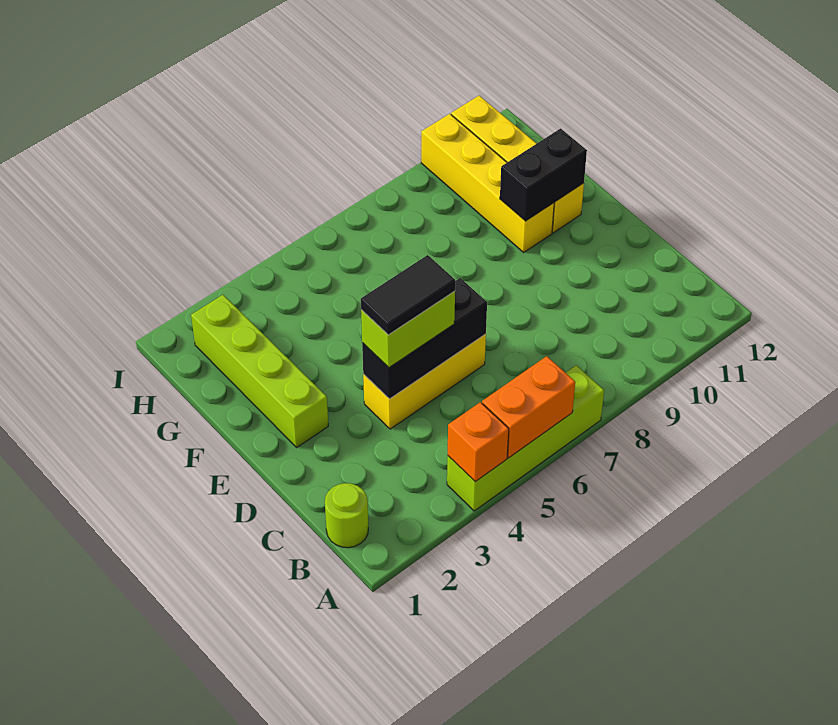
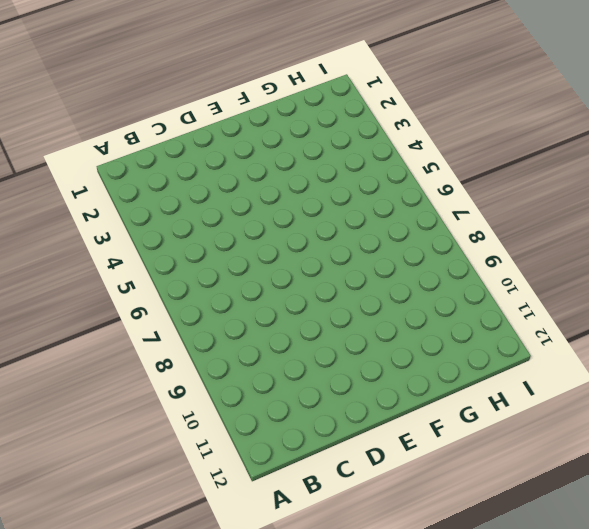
none -> lime brick A4:A7 level 1
none -> lime round brick B1 level 1
none -> yellow brick D4:D6 level 1

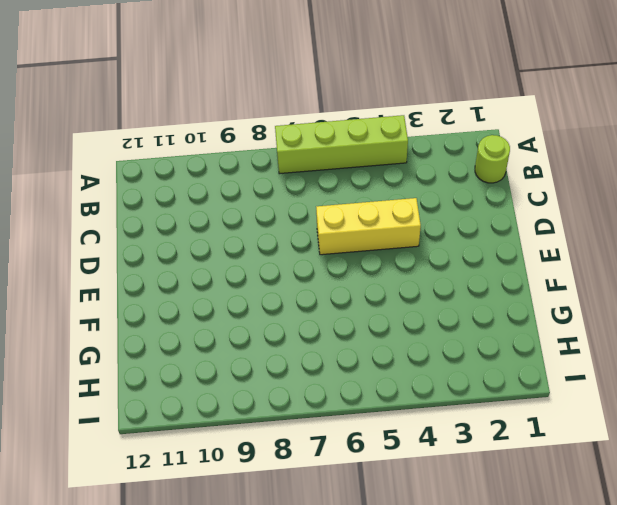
none -> lime brick E2:H2 level 1
none -> yellow brick F10:I10 level 1
none -> yellow brick F11:I11 level 1

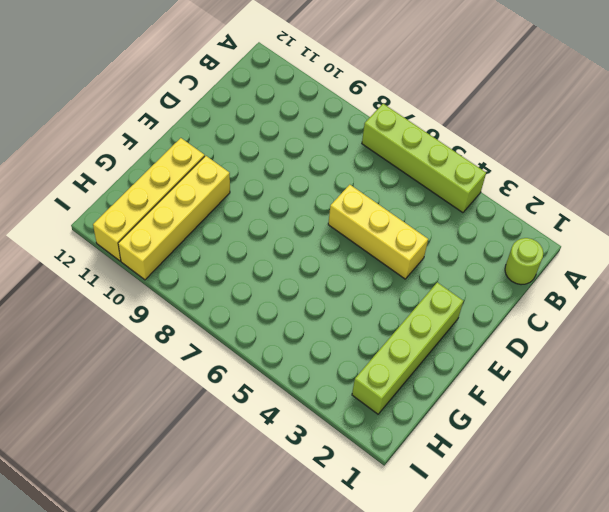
none -> orange brick A4 level 2
none -> orange brick A5:A6 level 2
none -> black brick D4:D6 level 2

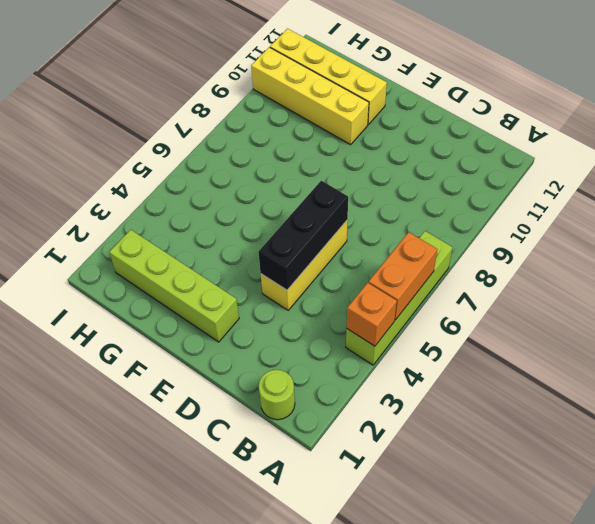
none -> black brick F10:F11 level 2
none -> lime brick D4:D5 level 3
none -> black tile D4:D5 level 4

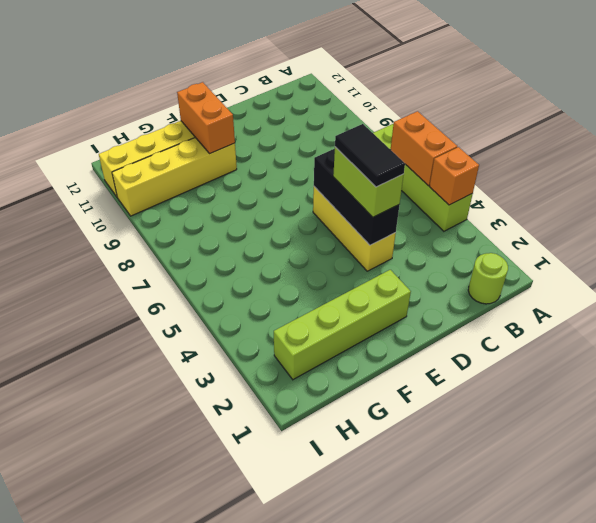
orange brick F10:F11 level 2 -> black brick F10:F11 level 2

